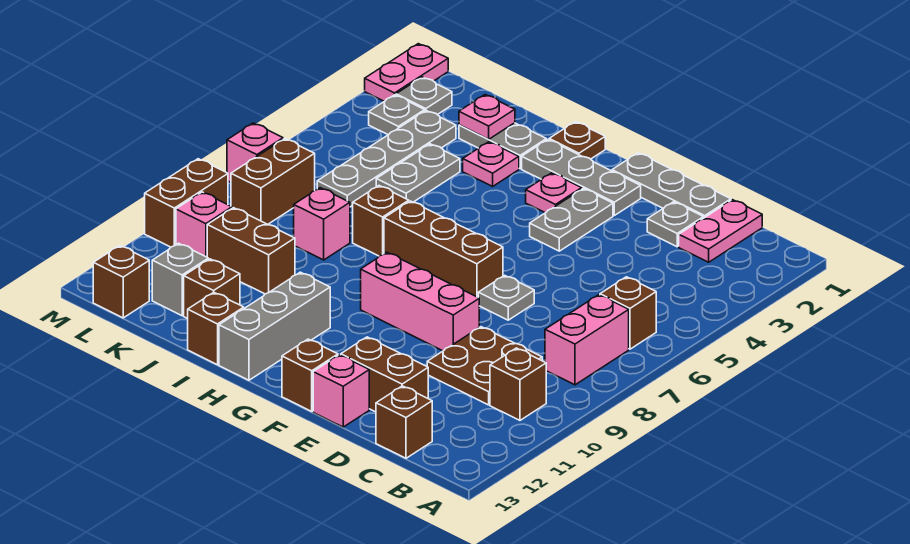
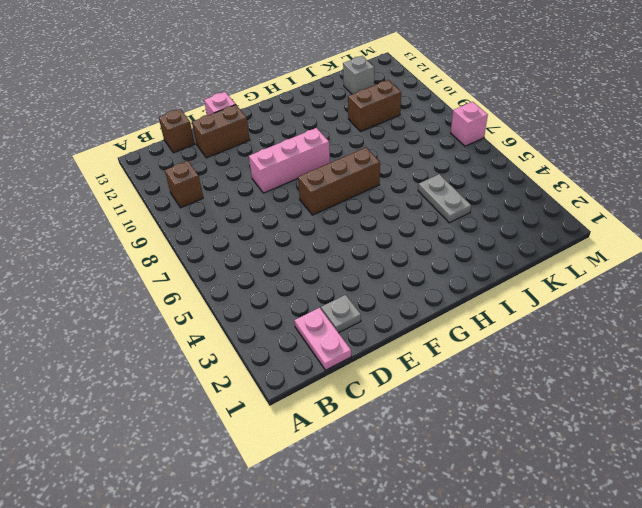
none -> brown brick B6 level 1
none -> pink brick B7:B8 level 1
none -> brown plate C9:D10 level 1
none -> grey plate D1:F1 level 1

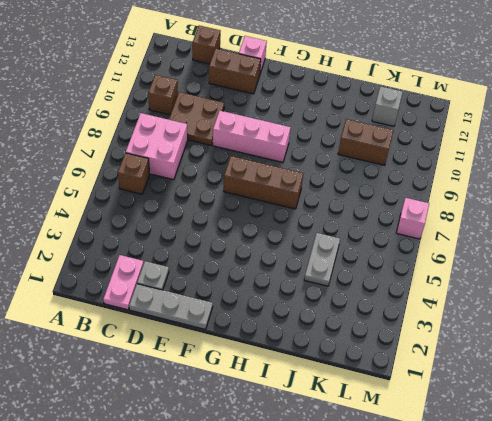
pink brick B7:C8 level 1 -> pink brick B7:B8 level 1
none -> grey plate E7 level 1
none -> grey plate F2:H2 level 1
none -> grey plate F3:F4 level 1
none -> brown brick F13 level 1

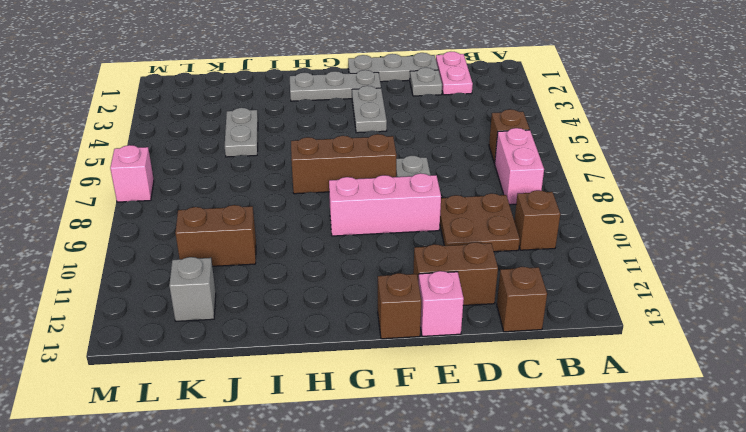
none -> pink plate G3 level 1
none -> brown plate H1 level 1
none -> grey brick H11:H13 level 1
none -> grey plate I2:J2 level 1

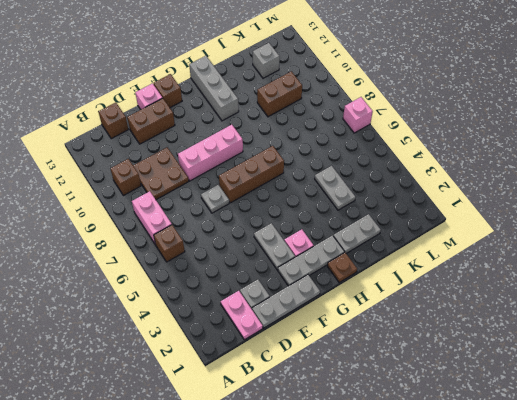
none -> pink plate I3 level 1
none -> brown brick I7 level 1
none -> brown brick I13 level 1
none -> pink brick J8 level 1

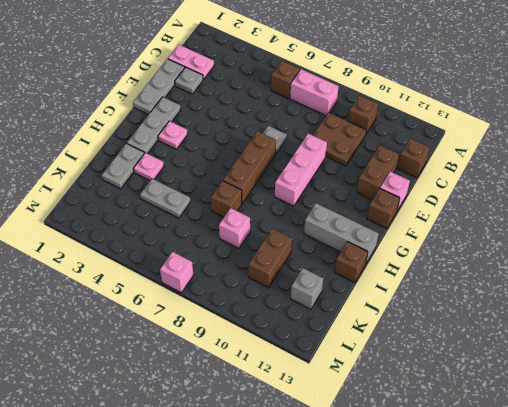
none -> grey plate F3:F4 level 1
none -> brown plate H1 level 1
none -> brown brick J12 level 1
none -> grey plate K3:K6 level 1

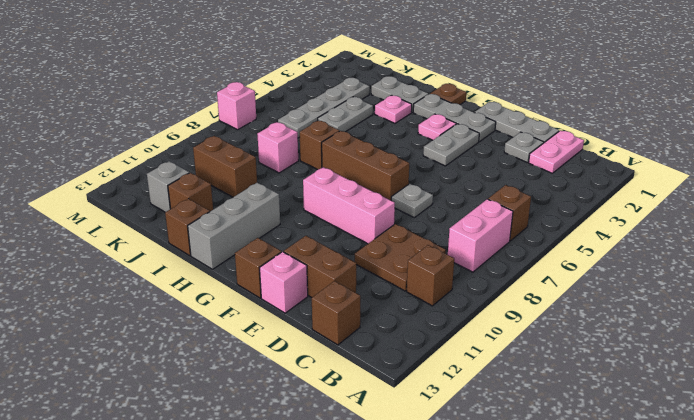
none -> grey plate L2 level 1
none -> grey plate L3 level 1
none -> brown brick L7:L8 level 1
none -> pink brick L10 level 1

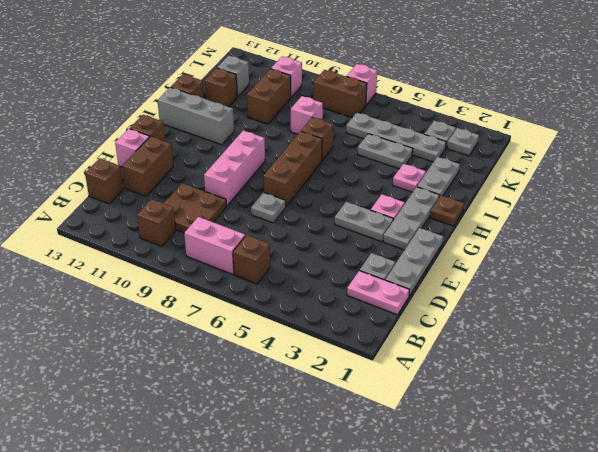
none -> brown brick L13 level 1
none -> pink plate M1:M2 level 1
none -> brown brick M9:M10 level 1
none -> pink plate J2 level 2

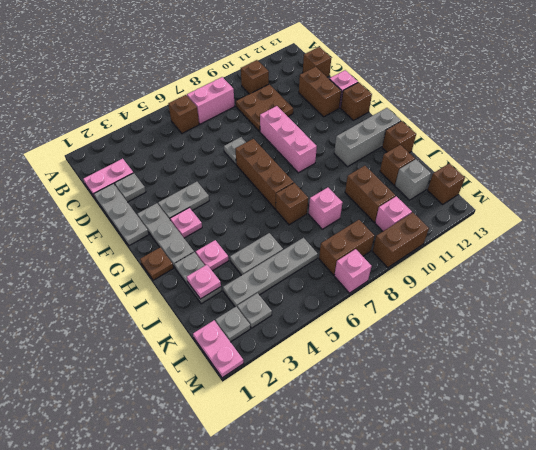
pink plate L1:M1 level 1 -> pink plate M1:M2 level 1

